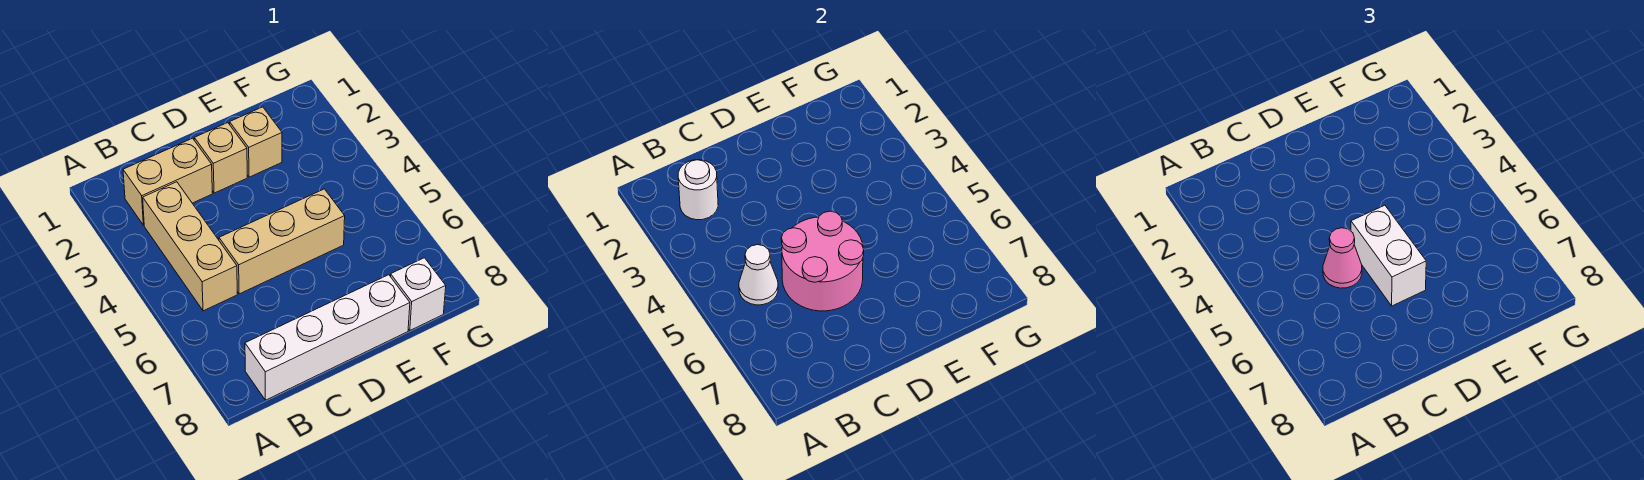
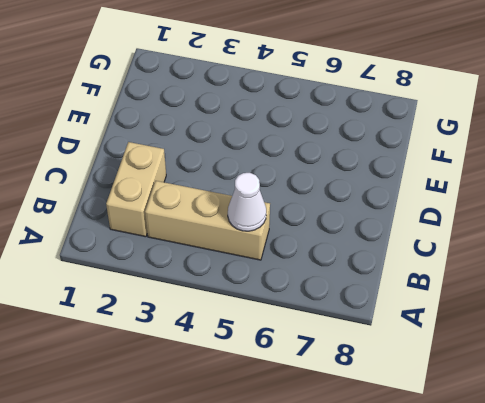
none -> white brick B8:E8 level 1
none -> tan brick C5:E5 level 1
none -> tan brick D2 level 1

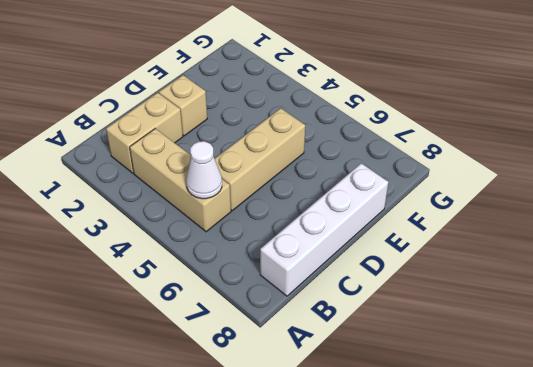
none -> tan brick E2 level 1
none -> white brick F8 level 1
none -> white round brick B2 level 2

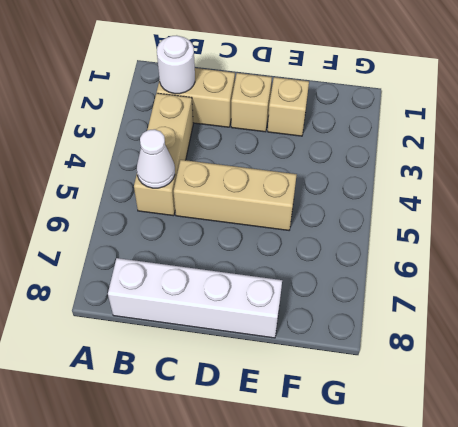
none -> white brick F8 level 1
none -> pink round brick C5:D6 level 2
none -> pink cone C5 level 3

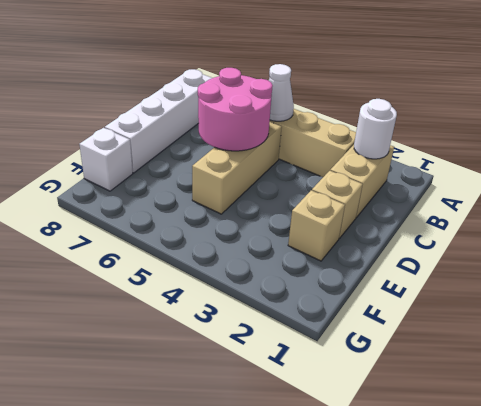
none -> pink cone C5 level 3
none -> white brick D5:D6 level 3

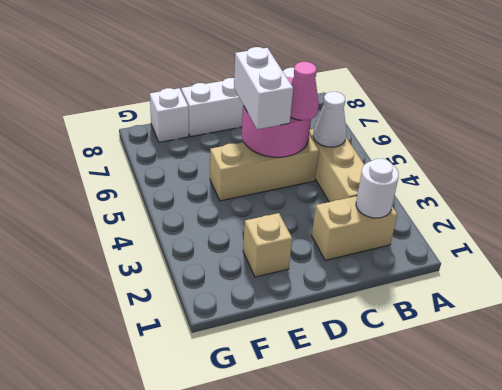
none -> tan brick D2 level 1

